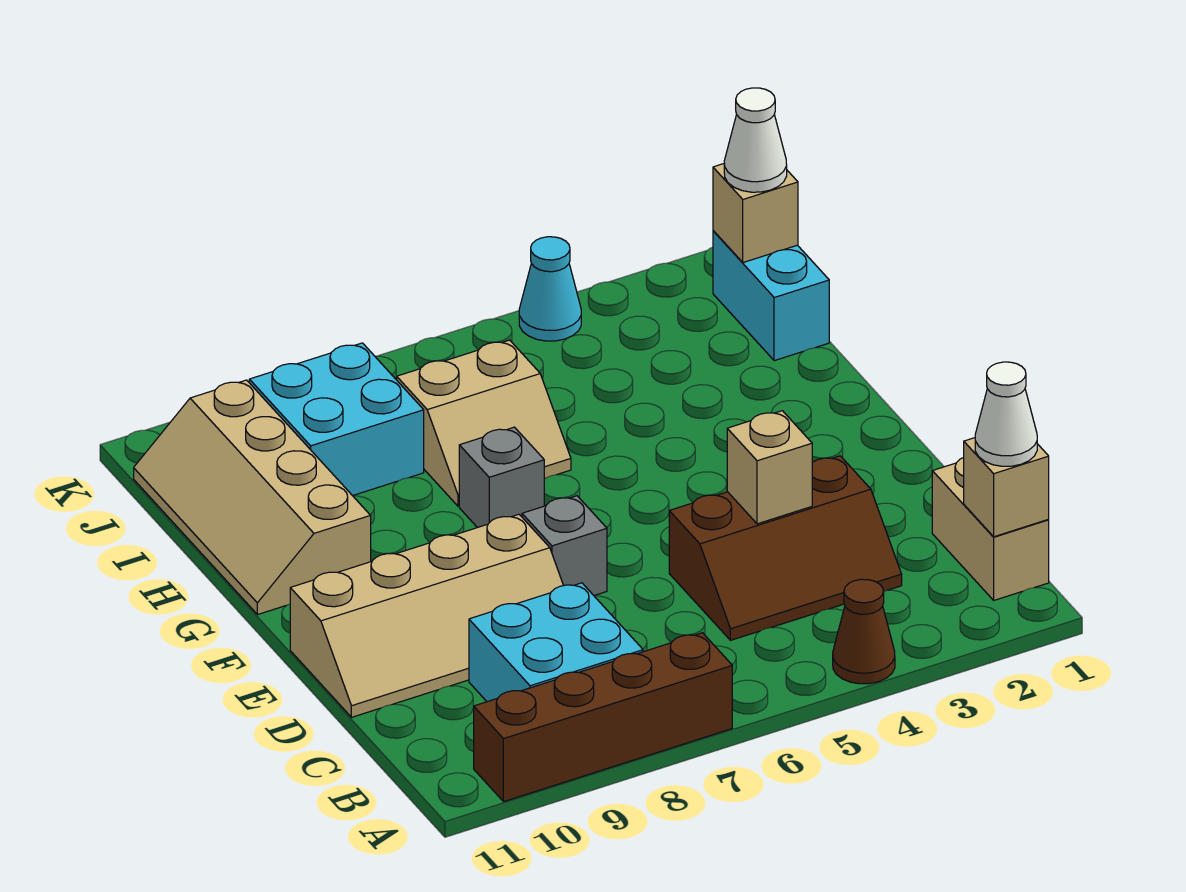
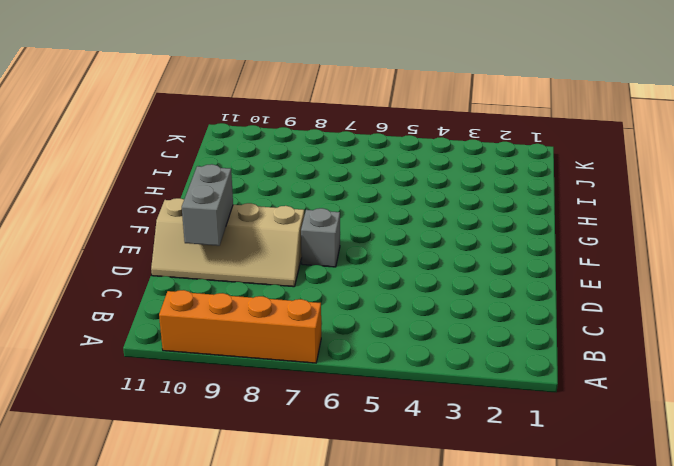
orange brick A7:A10 level 1 -> brown brick A7:A10 level 1
grey brick D10:E10 level 2 -> none
none -> brown cone A4 level 1
none -> tan brick B1:C1 level 1
none -> cyan brick B8:C9 level 1

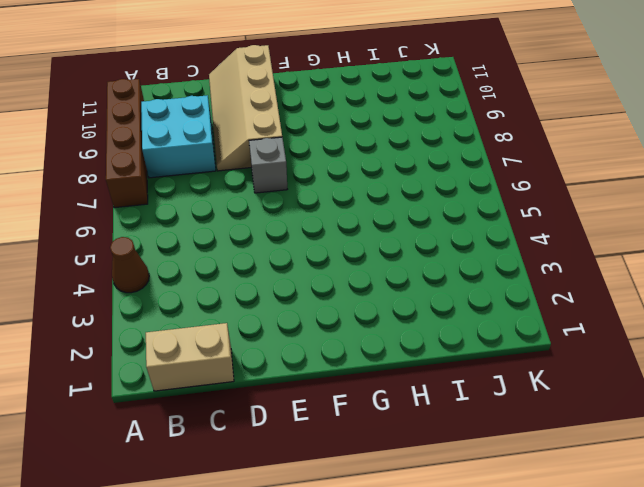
none -> brown slope C3:D5 level 1 top D
none -> grey brick G7 level 1
none -> tan slope G10:J11 level 1 top 10

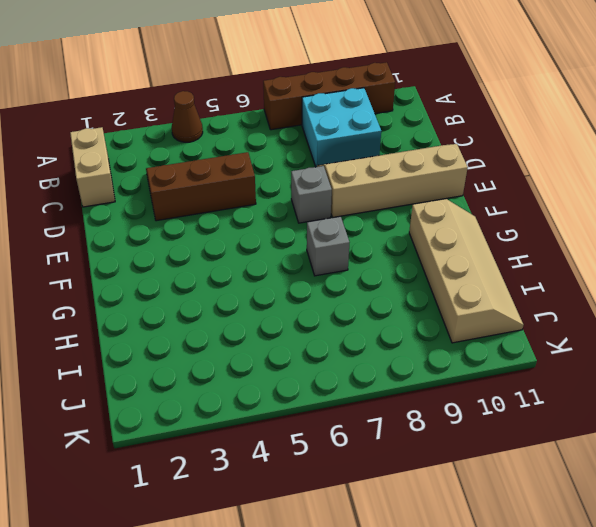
none -> tan slope H6:I7 level 1 top I
none -> cyan brick I1:J1 level 1
none -> cyan brick I8:J9 level 1

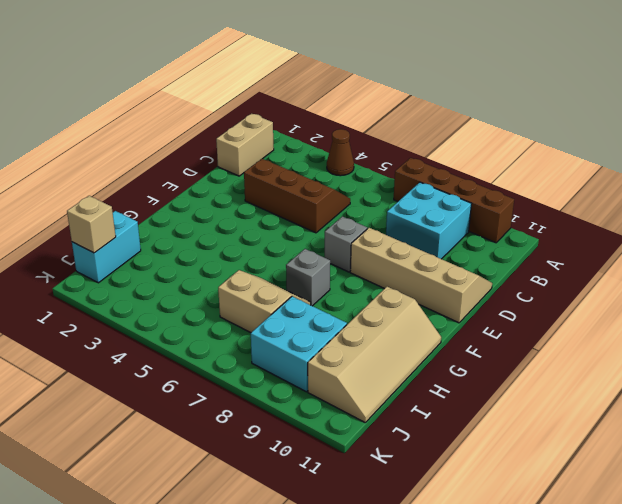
none -> cyan cone K4 level 1
none -> tan brick B1 level 2
none -> tan brick D4 level 2

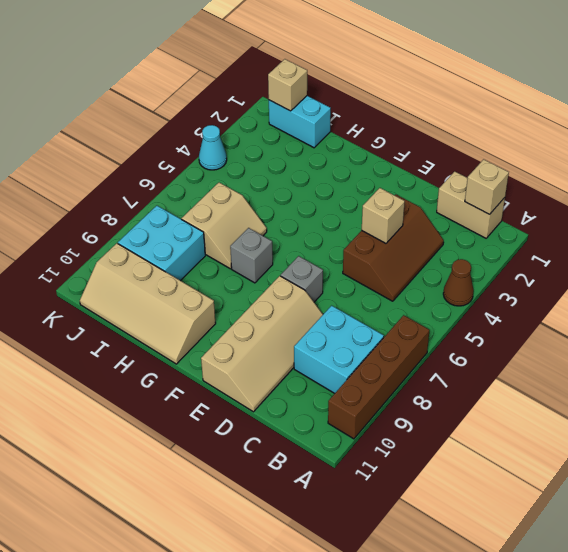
none -> white cone B1 level 3
none -> white cone J1 level 3

